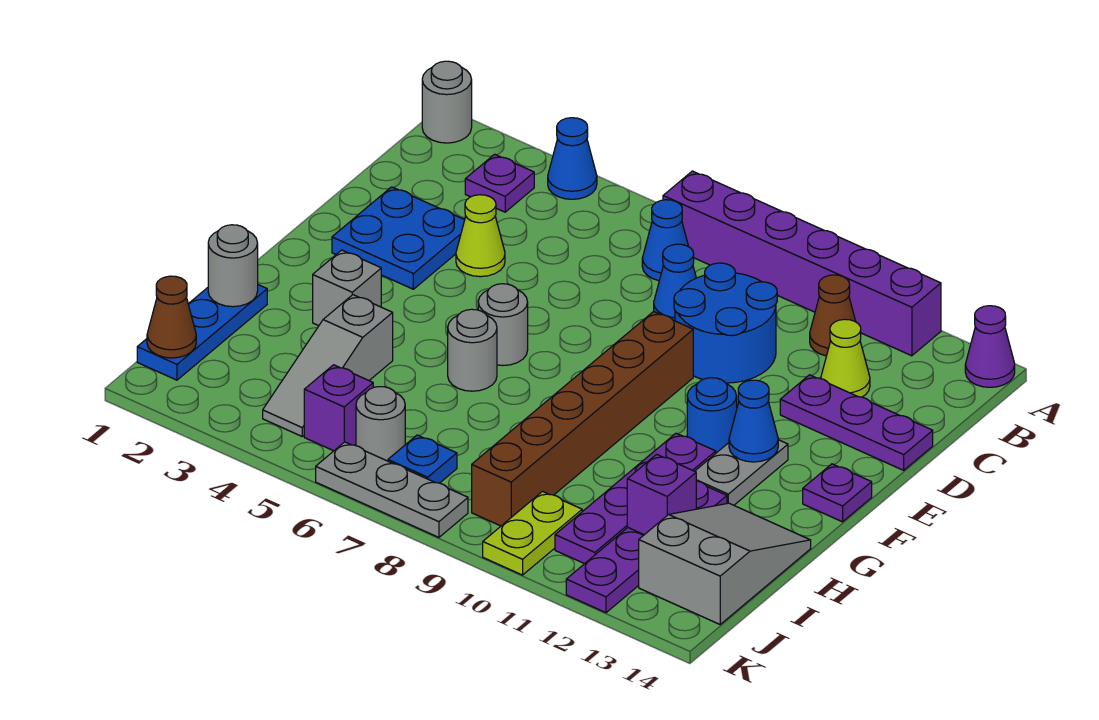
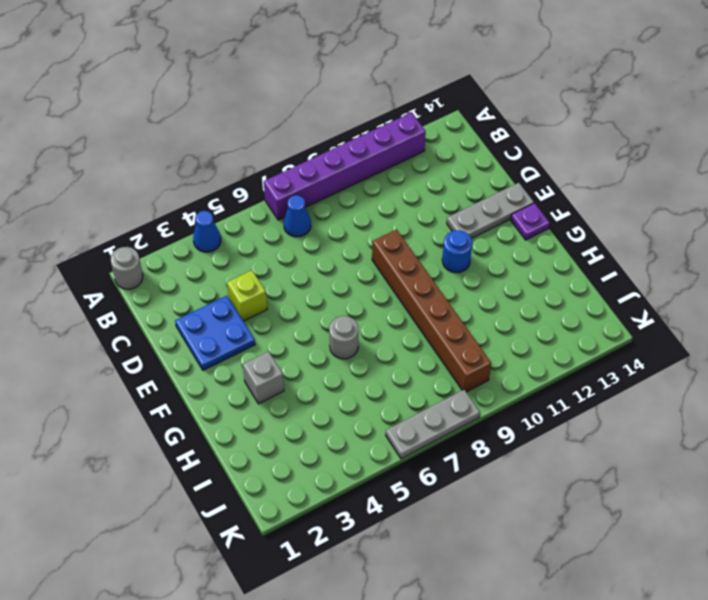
lime brick D4 level 1 -> lime cone D4 level 1
grey plate E12:E14 level 1 -> none
none -> purple cone A14 level 1
none -> purple plate B3 level 1
none -> brown cone B11 level 1
none -> blue cone C8 level 1

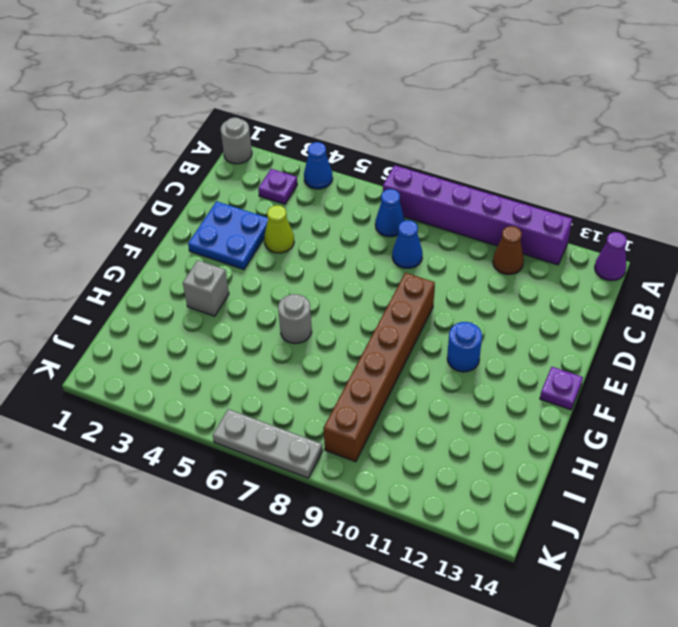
none -> blue round brick C9:D10 level 1
none -> lime cone C12 level 1
none -> purple plate D12:D14 level 1
none -> grey round brick F6 level 1

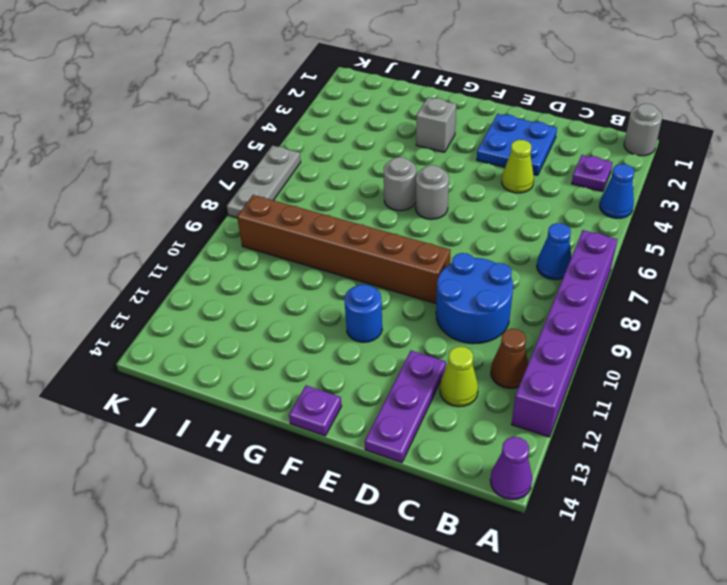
none -> blue cone C8 level 1
none -> grey plate F12:G12 level 1
none -> purple plate G11:J11 level 1
none -> blue plate H1:J1 level 1

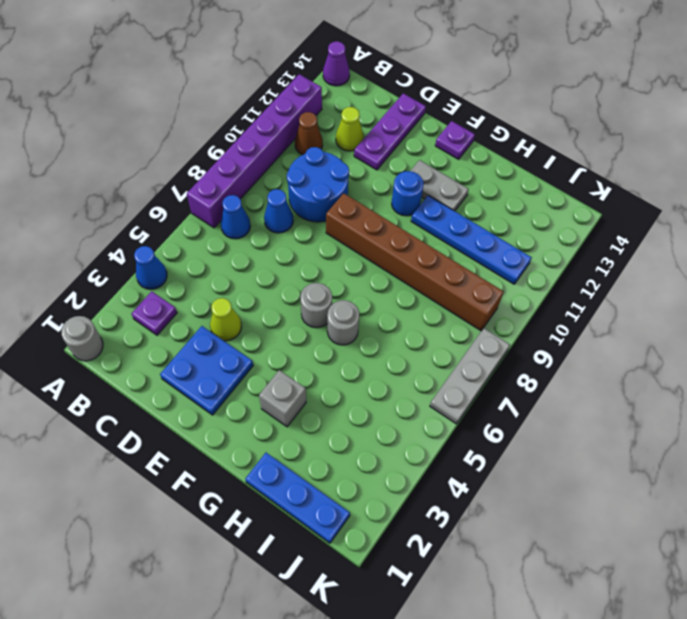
blue plate G11:J11 level 1 -> purple plate G11:J11 level 1
none -> grey slope H4:J4 level 1 top H
none -> purple plate H12:K12 level 1
none -> grey slope H13:J14 level 1 top J
none -> purple brick J5 level 1

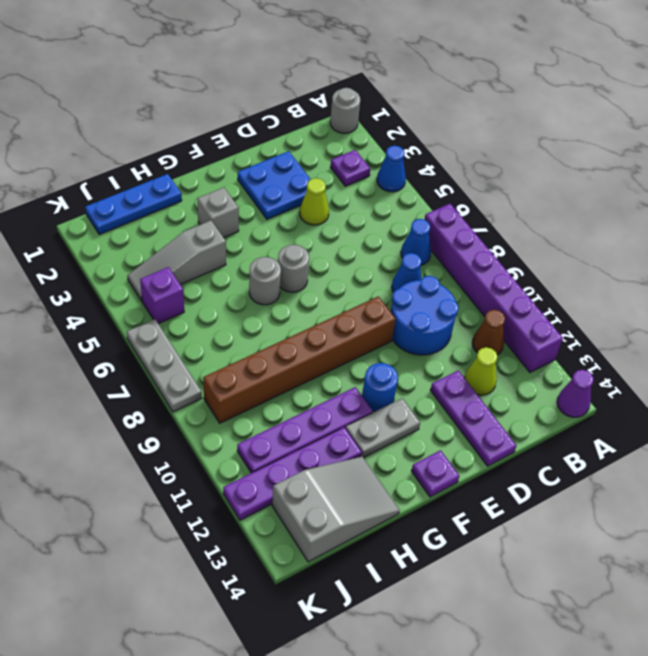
none -> grey round brick J6 level 1
none -> blue plate J7 level 1
none -> lime plate J10:K10 level 1
none -> blue cone F12 level 2

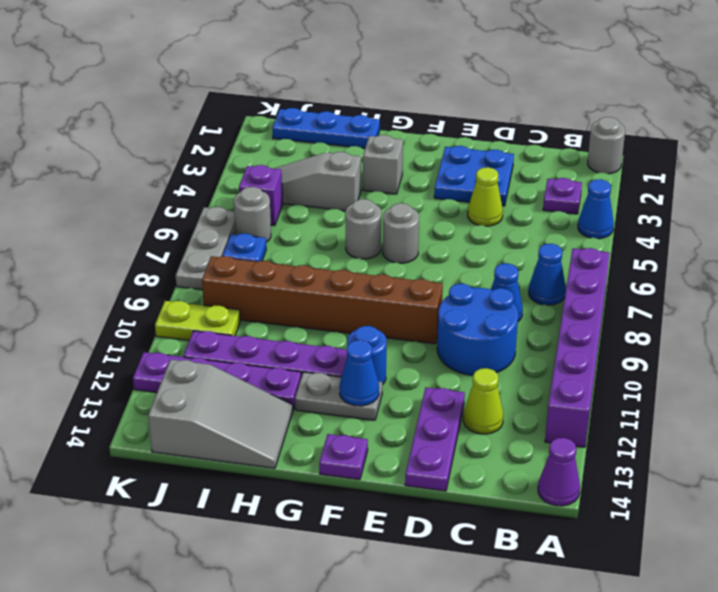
none -> brown cone B11 level 1
none -> grey round brick H1 level 2
none -> purple brick I12 level 2
none -> brown cone J1 level 2

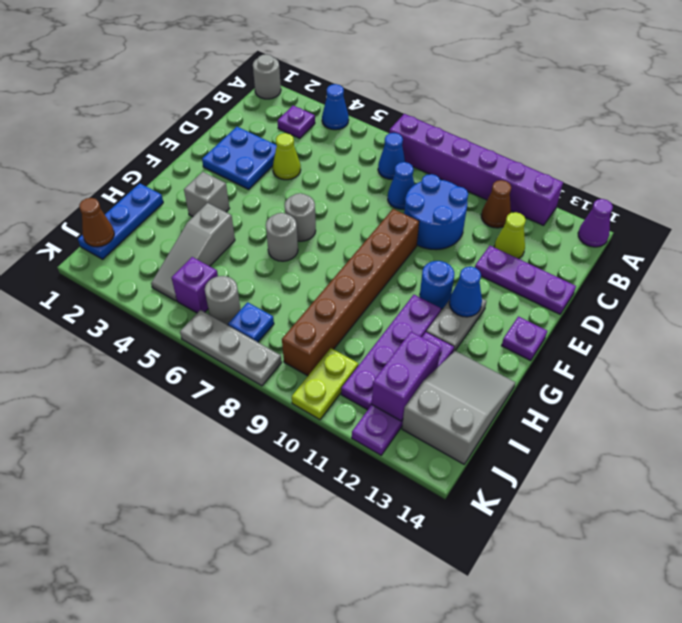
purple brick I12:J12 level 2 -> purple brick I12 level 2
none -> grey round brick H1 level 2

